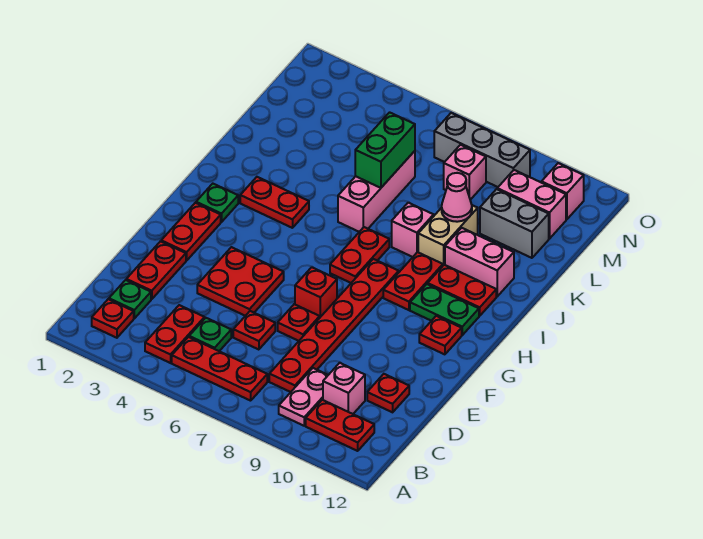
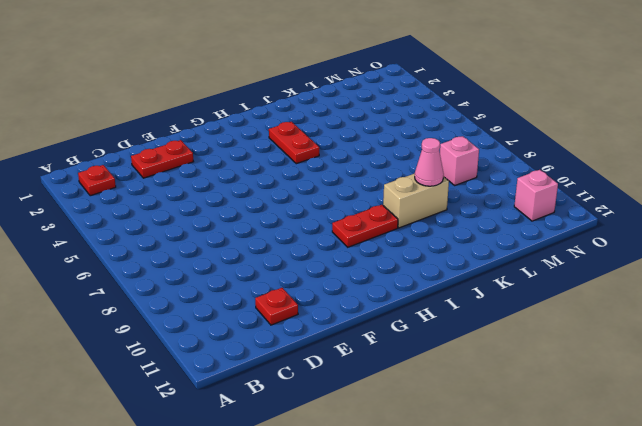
none -> red plate B4:C4 level 1
none -> red plate B5:B7 level 1
none -> pink plate B9:C9 level 1
none -> red plate B10:B11 level 1

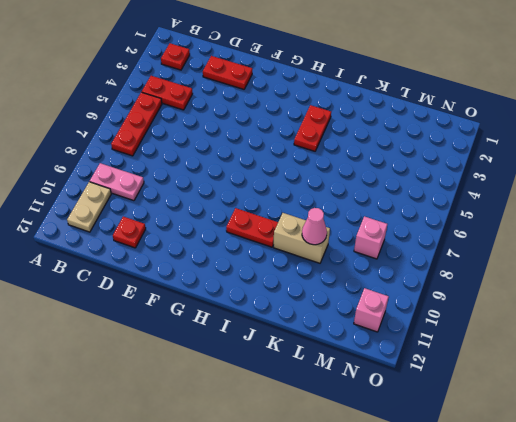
tan plate B10:B11 level 1 -> red plate B10:B11 level 1
none -> green plate C2 level 1
none -> green plate C5 level 1
none -> red plate C8:H8 level 1
none -> pink brick C10 level 1

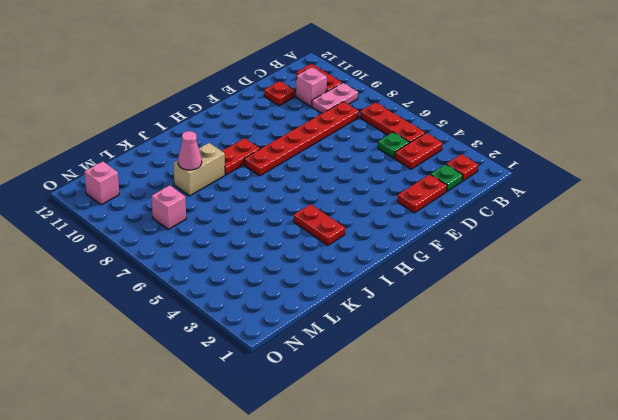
none -> red plate D6 level 1
none -> red plate E4:F5 level 1
none -> red plate E7 level 1
none -> red plate F2:G2 level 1

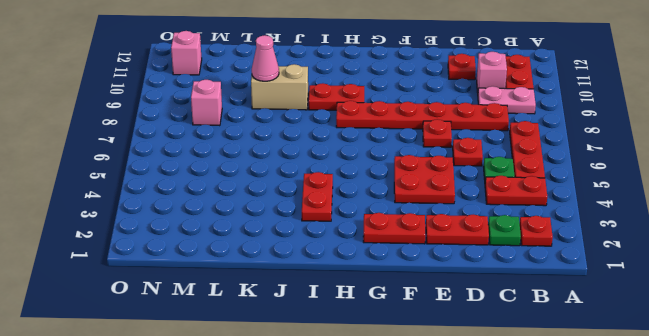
none -> red brick F7 level 1
none -> red plate G11 level 1
none -> green plate H2 level 1
none -> red plate H7:I7 level 1

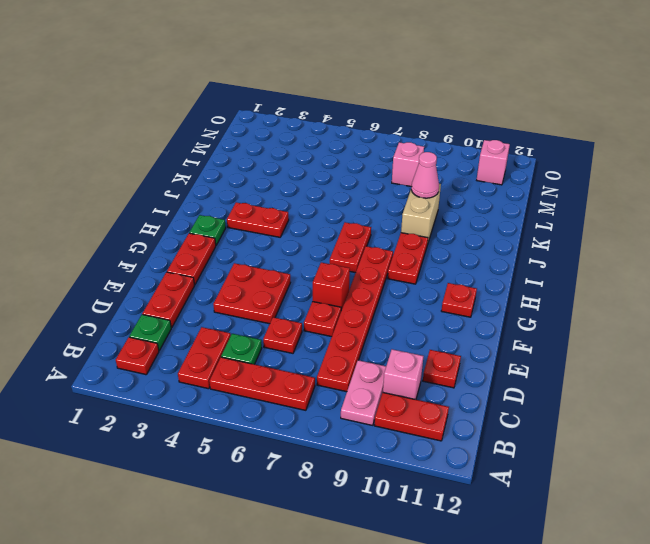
none -> green plate H10:H11 level 1
none -> red plate I10:I11 level 1
none -> pink brick J6:L6 level 1
none -> pink brick J8 level 1

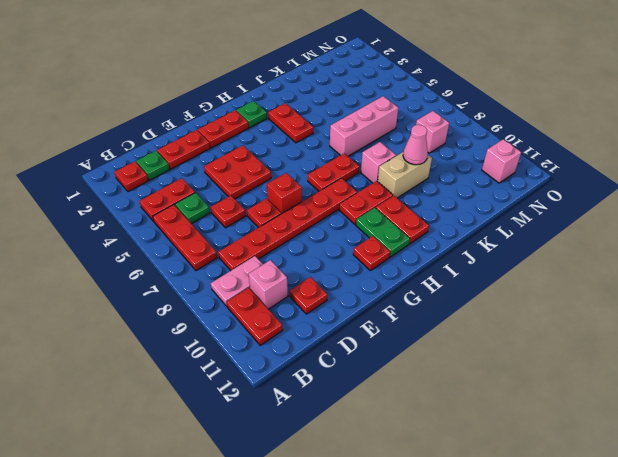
none -> pink brick J10:J11 level 1
none -> grey brick L10:L11 level 1
none -> pink brick M10:M11 level 1
none -> grey brick N7:N9 level 1

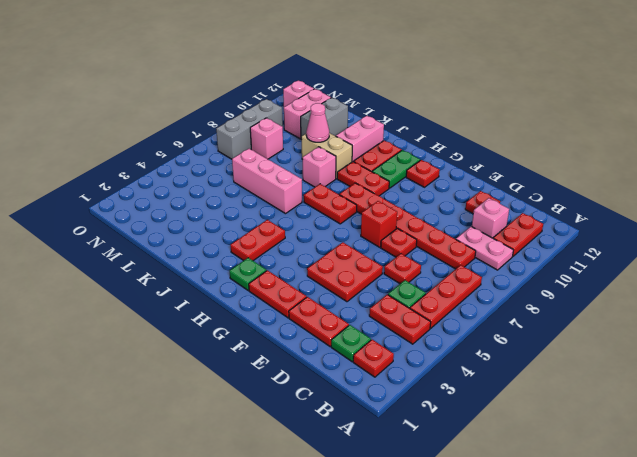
none -> green brick K6:L6 level 2

